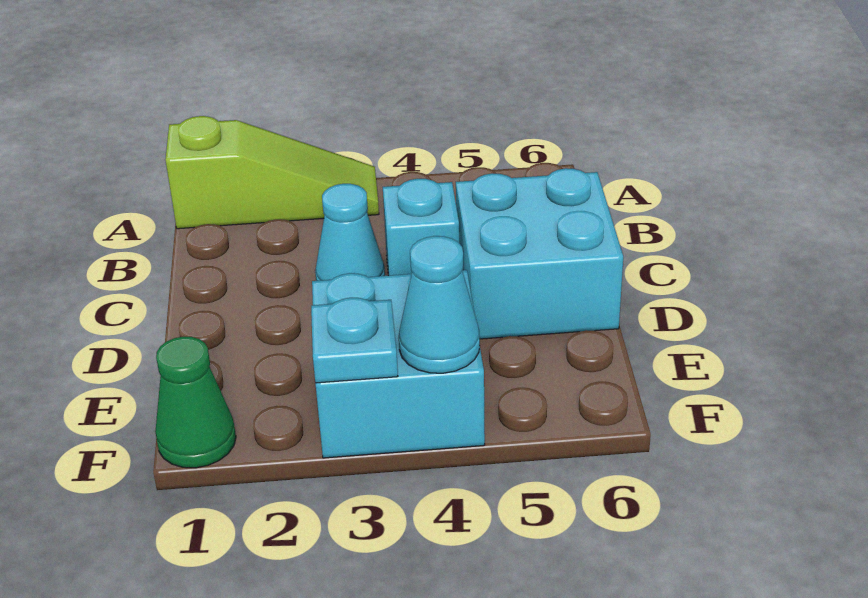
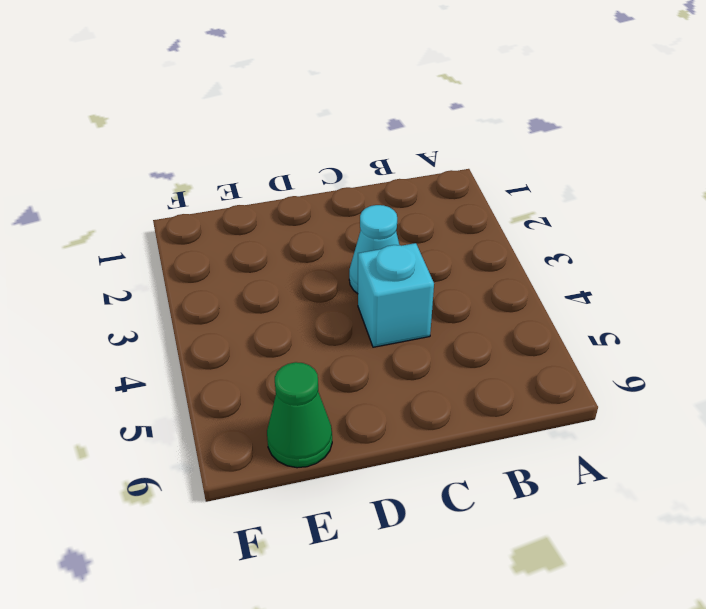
green cone E6 level 1 -> green cone F1 level 1
none -> lime slope A1:A3 level 1 top 1
none -> cyan brick C5:D6 level 1

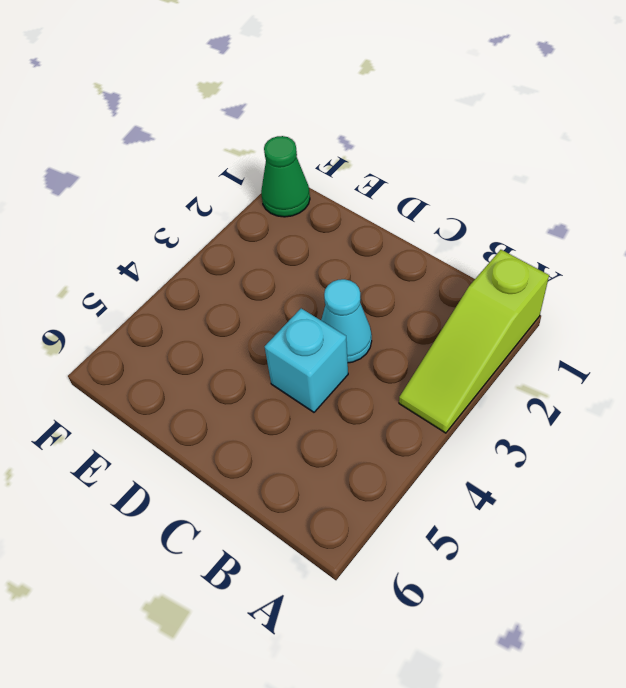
none -> cyan brick C5:D6 level 1
none -> cyan brick E3:F4 level 1

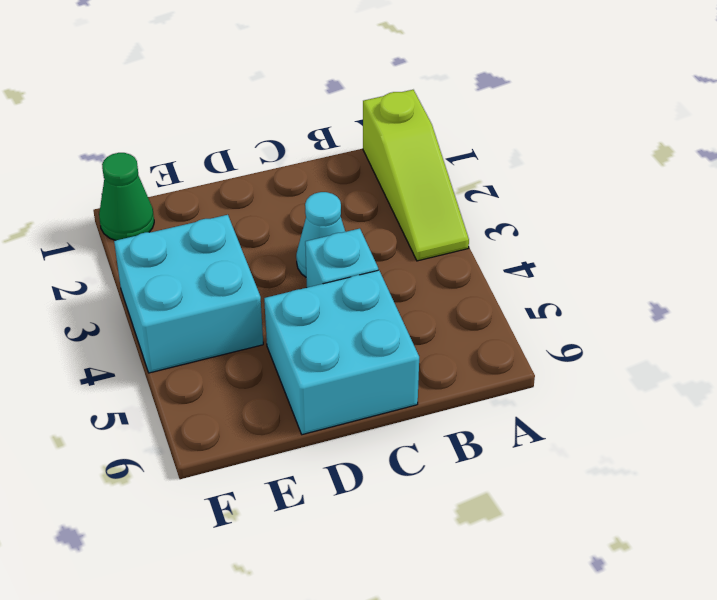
none -> cyan plate F3 level 2
none -> cyan cone F4 level 2

